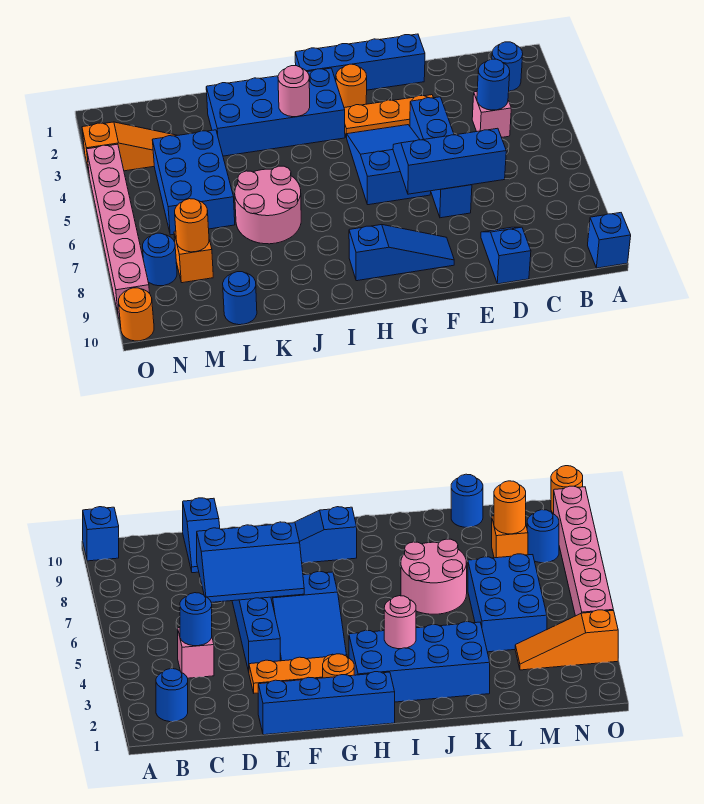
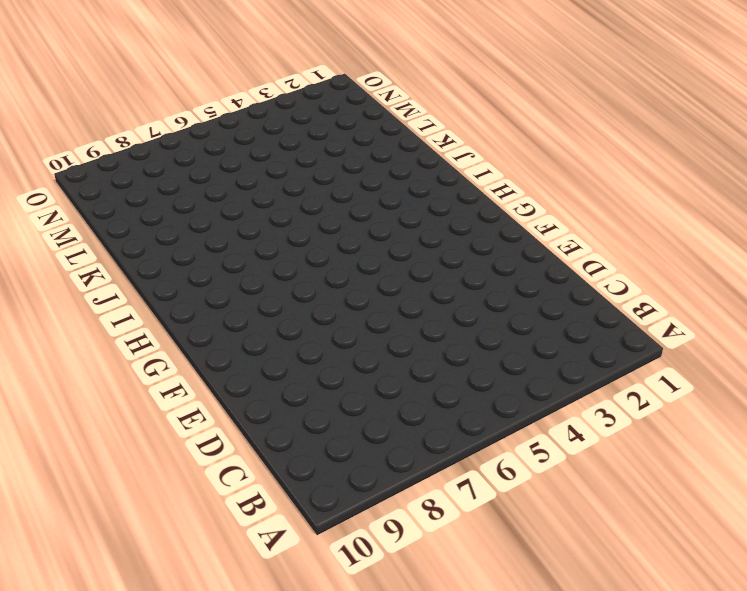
none -> blue brick A10 level 1
none -> blue round brick B2 level 1
none -> pink brick C4 level 1

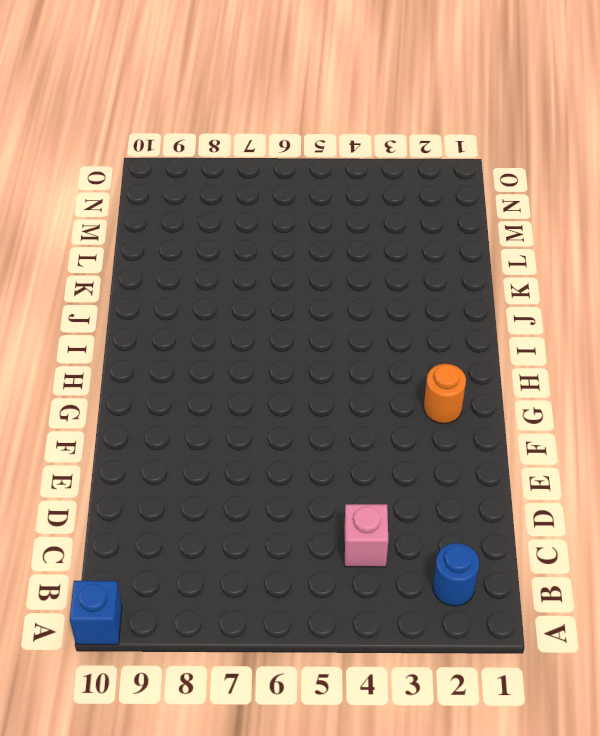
none -> blue slope D9:D10 level 1 top 10
none -> blue brick E1:H1 level 1
none -> orange plate E3:G3 level 1

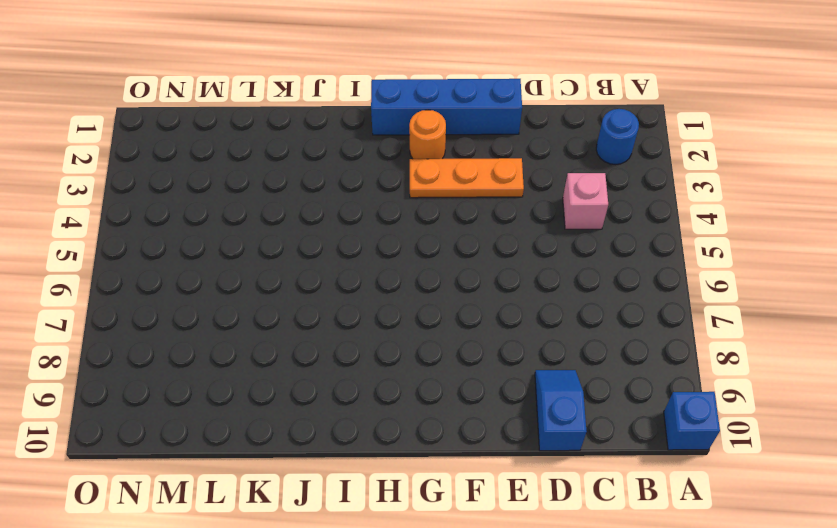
none -> blue brick E4:E7 level 1
none -> blue slope F4:G6 level 1 top 6
none -> blue slope F9:H9 level 1 top H

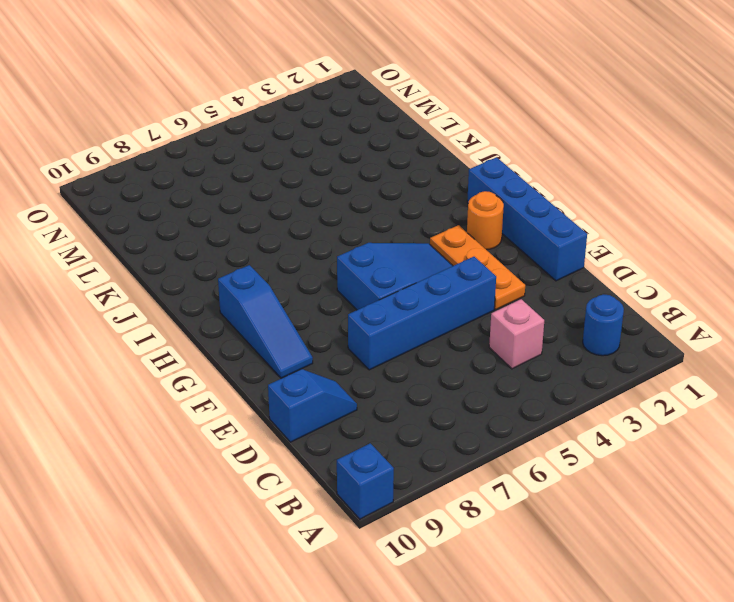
none -> blue brick H2:K3 level 1
none -> pink round brick J6:K7 level 1
none -> blue brick L4:M6 level 1

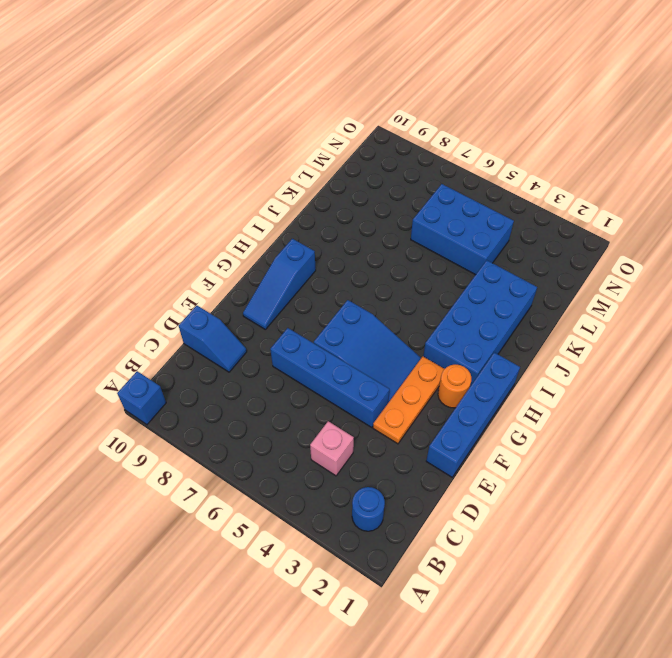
none -> pink round brick J6:K7 level 1
none -> blue round brick L10 level 1
none -> orange slope M3:O3 level 1 top O

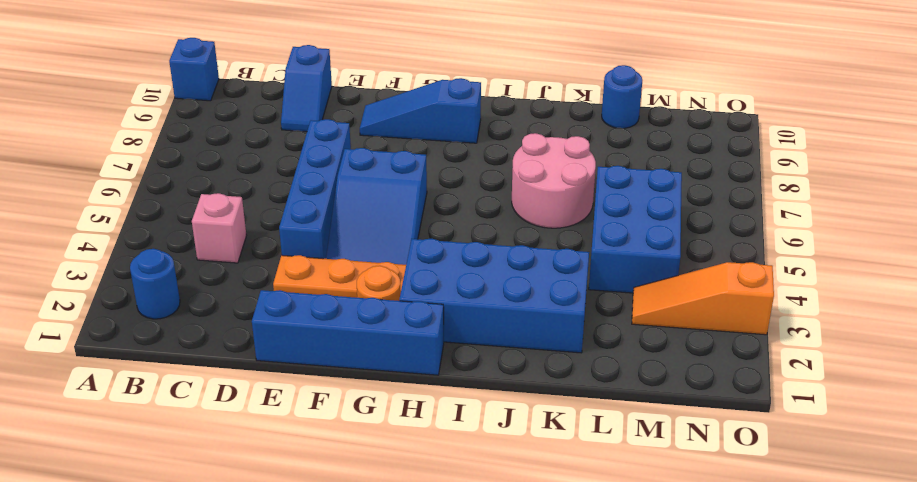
none -> orange brick M8 level 1
none -> blue round brick N8 level 1
none -> pink brick O4:O9 level 1

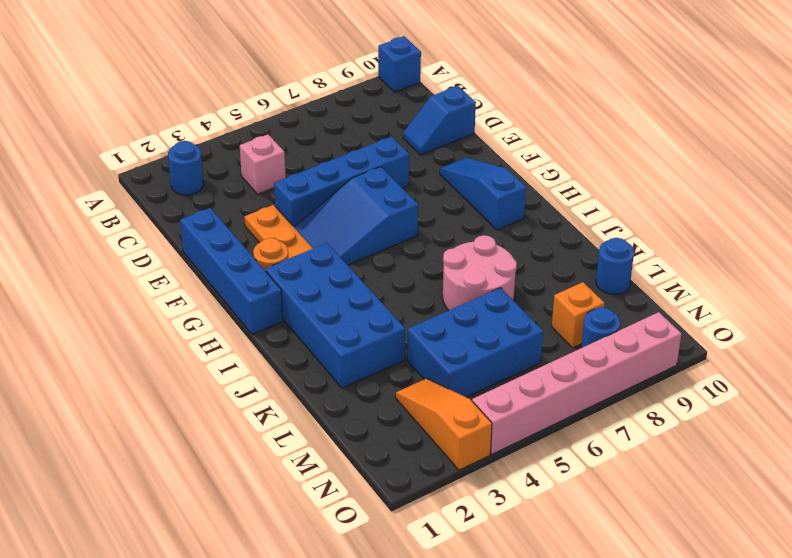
none -> orange round brick O10 level 1
none -> blue round brick C4 level 2
none -> blue slope D6:F7 level 2 top 7

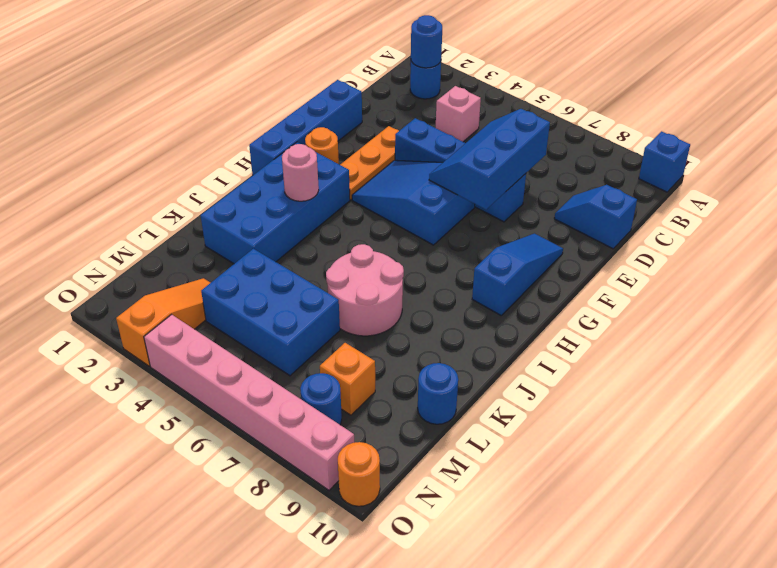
blue round brick B2 level 2 -> blue round brick C4 level 2
none -> orange round brick M8 level 2

